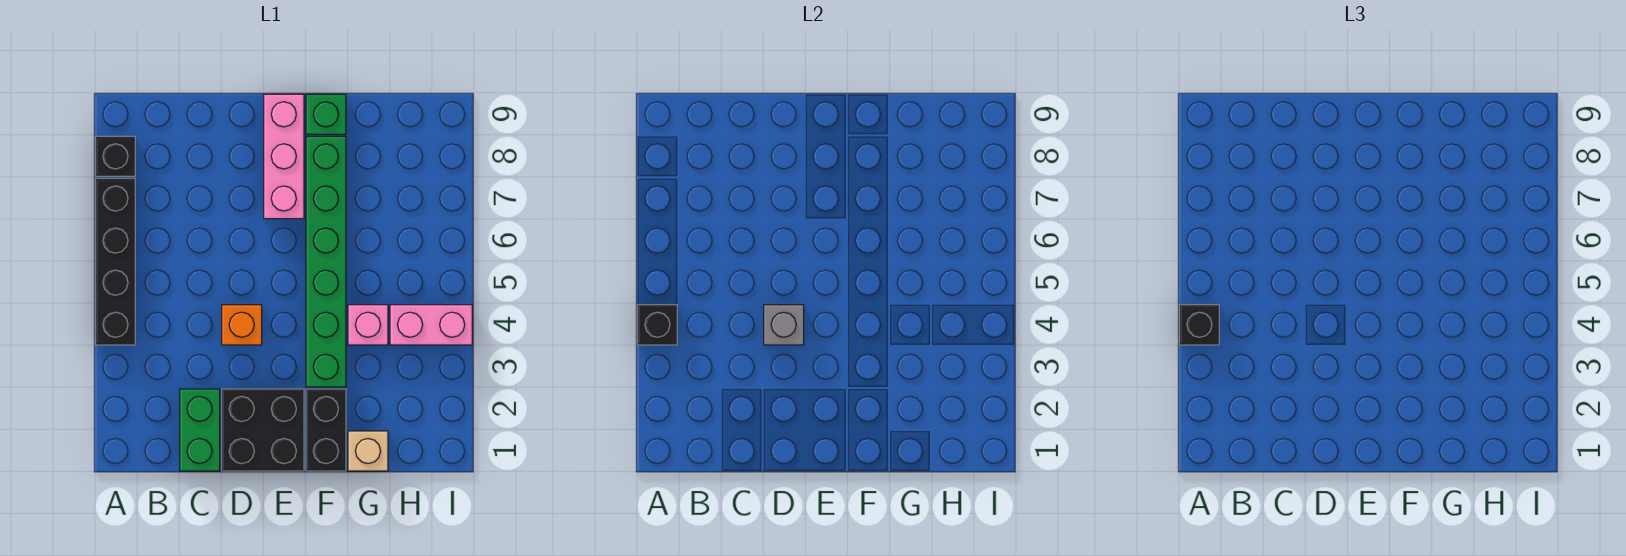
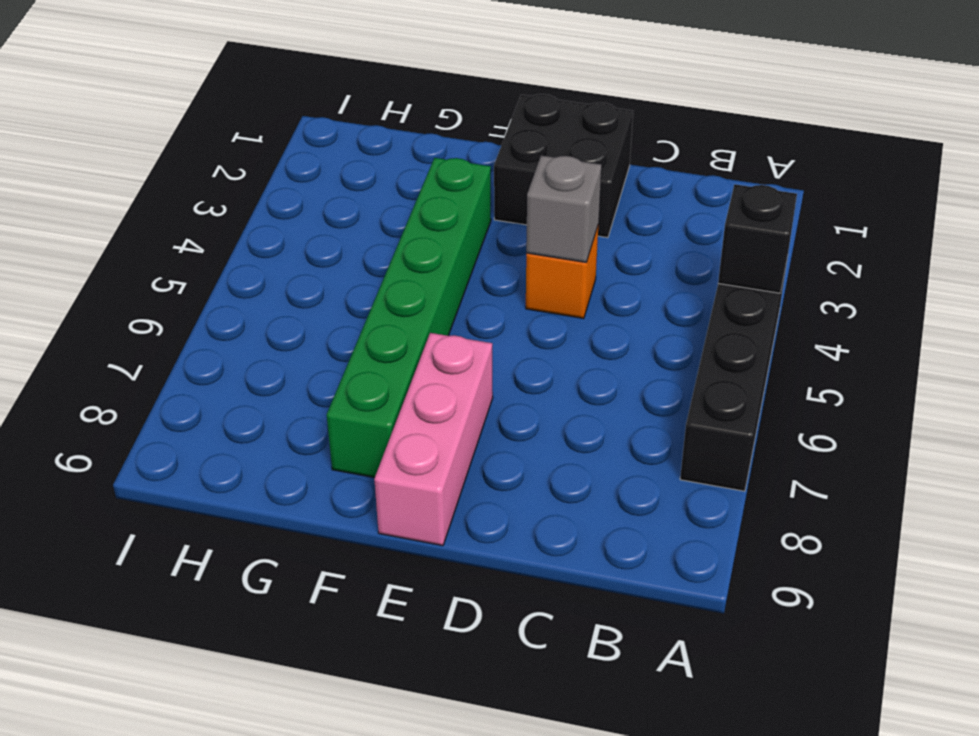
none -> black brick A8 level 1
none -> green brick C1:C2 level 1
none -> black brick F1:F2 level 1

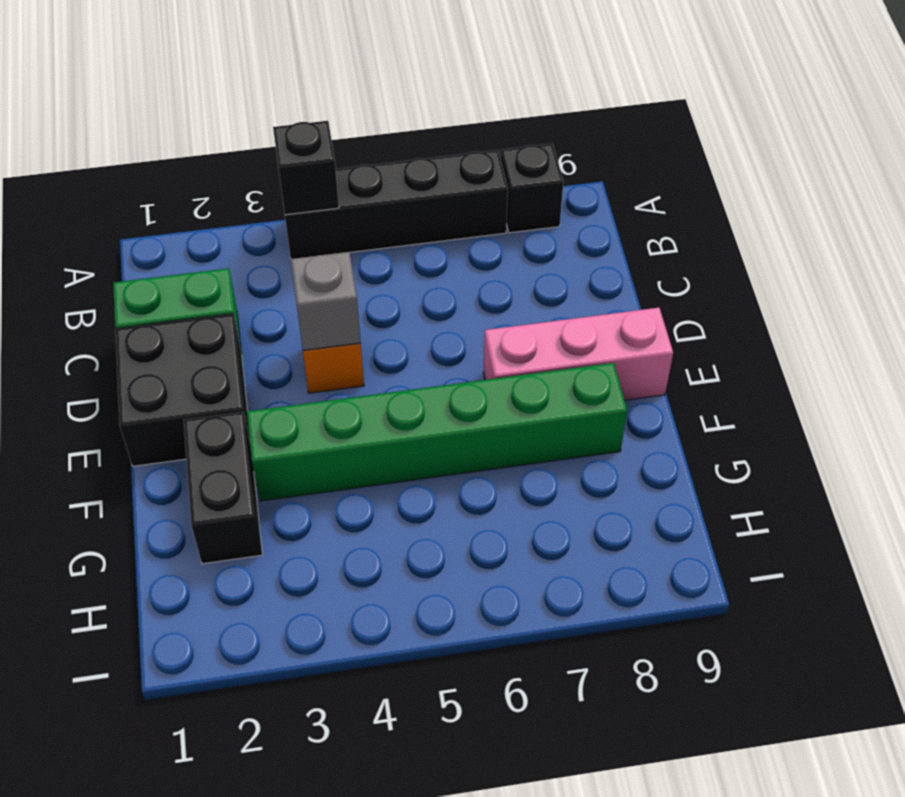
black brick F2:G2 level 1 -> black brick F1:F2 level 1
none -> green brick F9 level 1
none -> tan brick G1 level 1
none -> pink brick G4 level 1

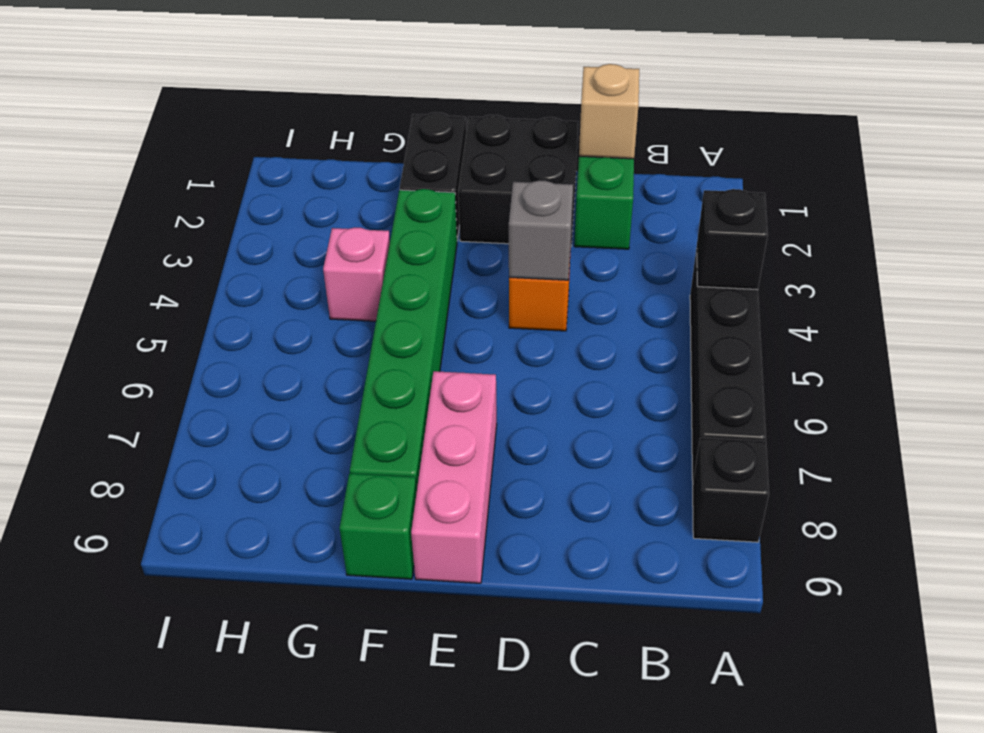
tan brick C1 level 2 -> tan brick G1 level 1
none -> pink brick H4:I4 level 1
none -> black brick A4 level 3

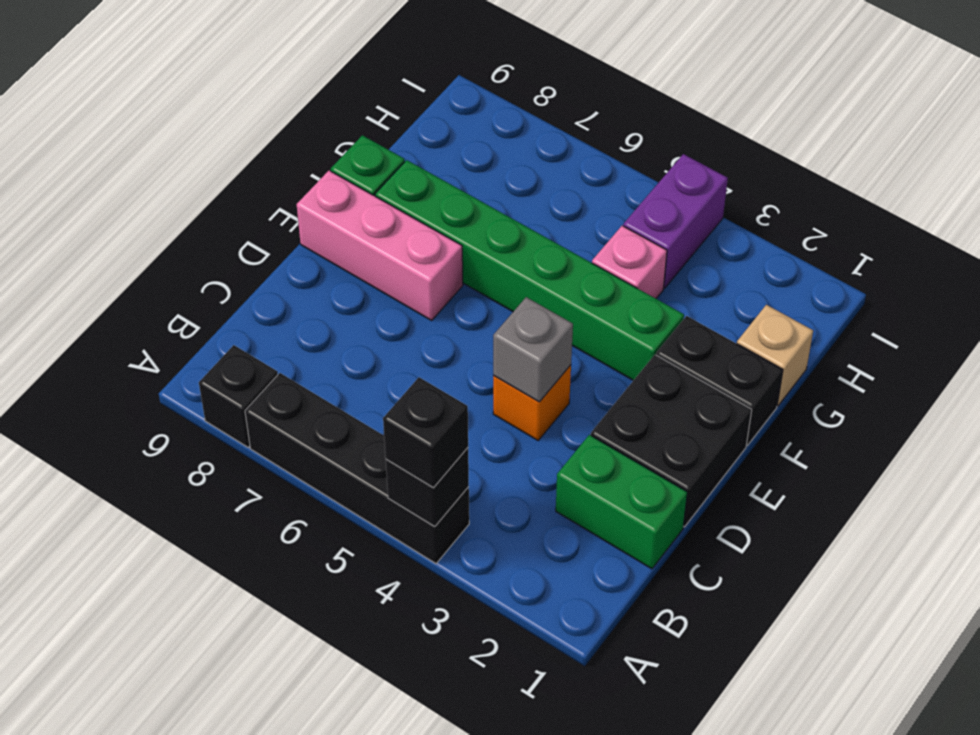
purple brick H4:I4 level 1 -> pink brick H4:I4 level 1

